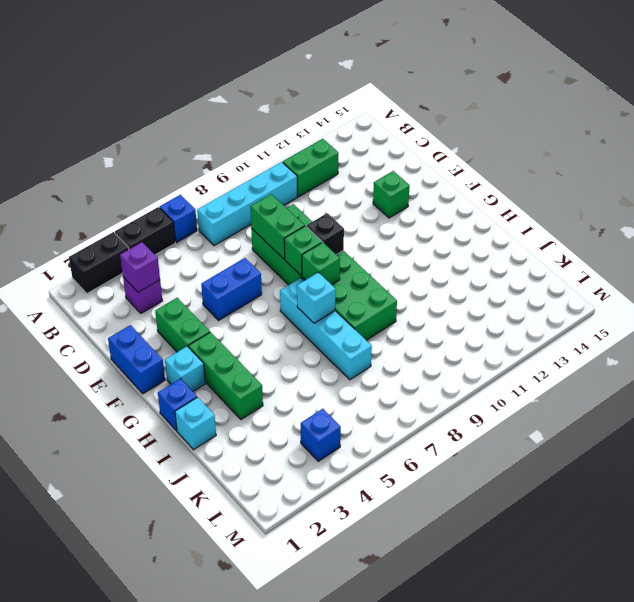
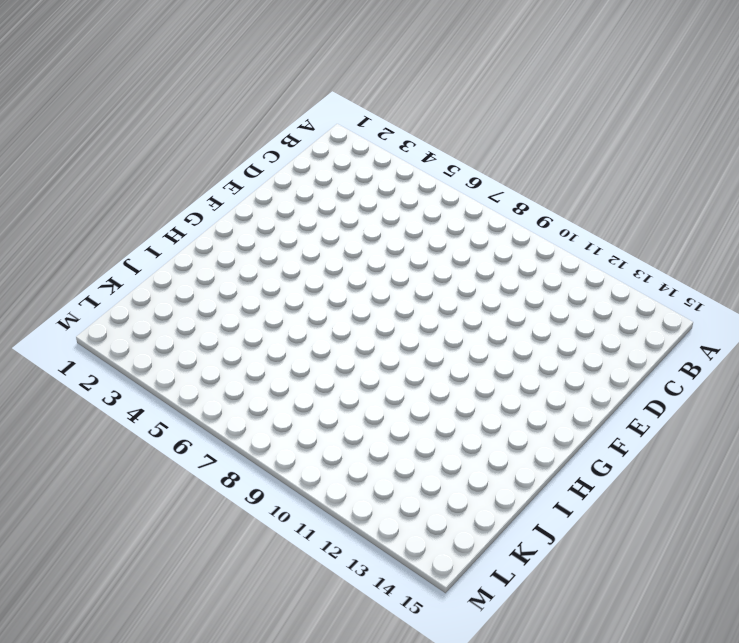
none -> black brick A2:A3 level 1
none -> black brick A4:A5 level 1
none -> blue brick A6 level 1

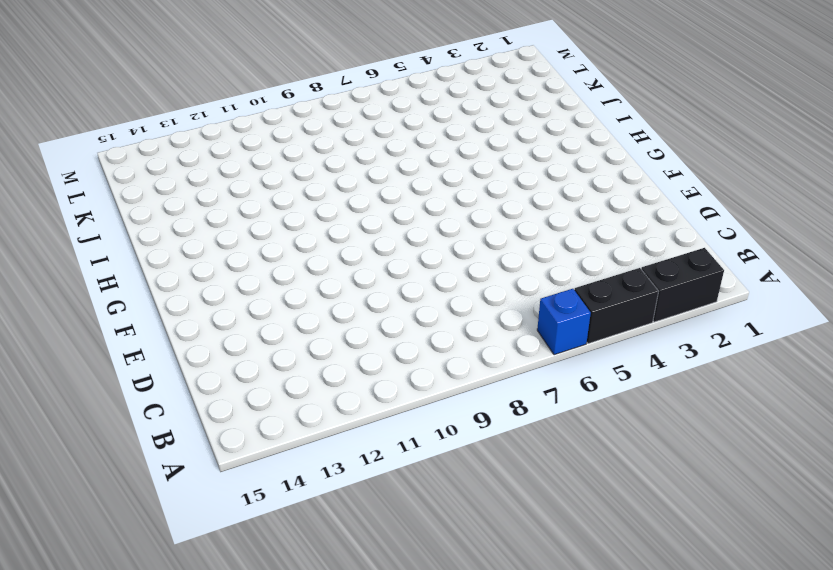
none -> cyan brick B7:B10 level 1
none -> green brick B11:B12 level 1
none -> purple brick C3 level 1

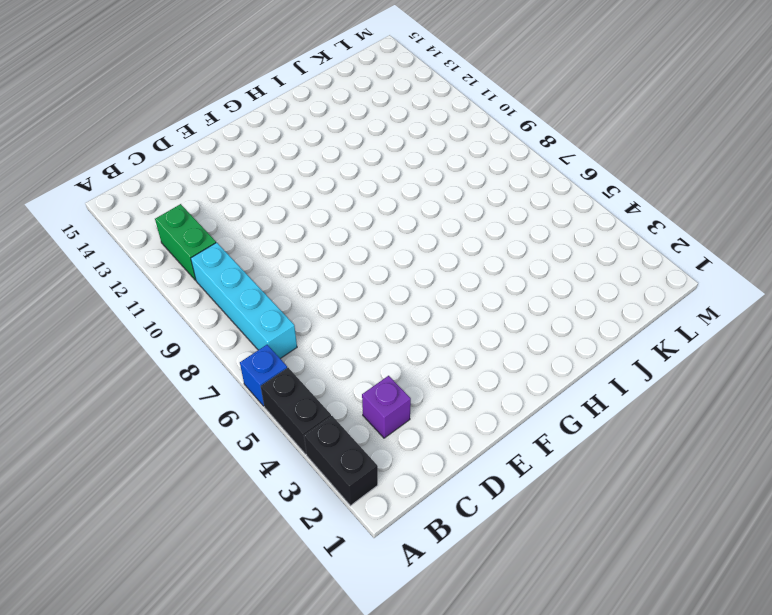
none -> green brick D8:I9 level 1
none -> blue brick E1:F1 level 1
none -> green brick E3:F3 level 1

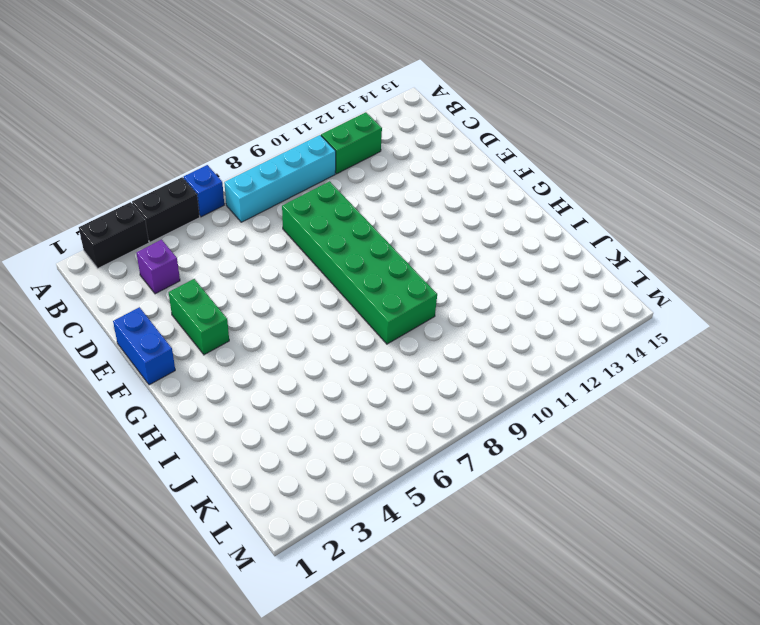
none -> blue brick E5:E6 level 1
none -> green brick E13 level 1
none -> cyan brick G2 level 1

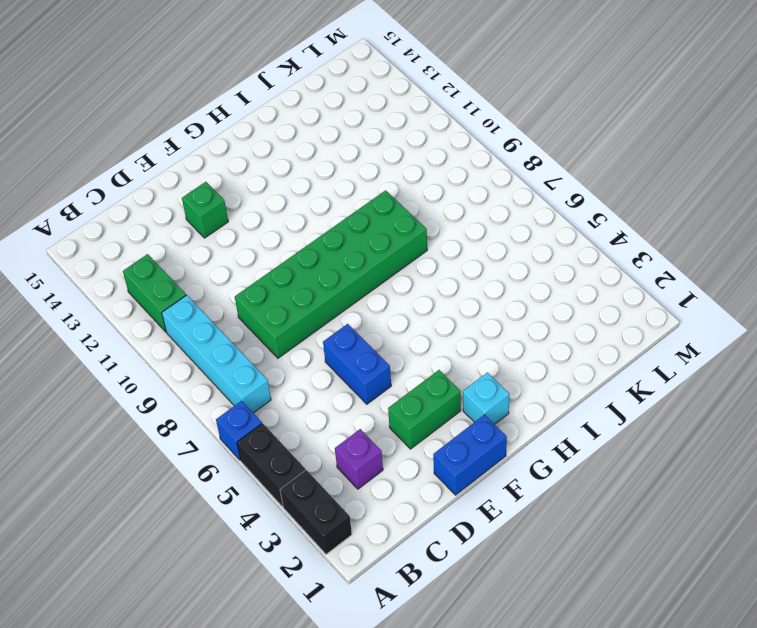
none -> green brick G3:I3 level 1
none -> cyan brick G7:J7 level 1
none -> blue brick H1 level 1

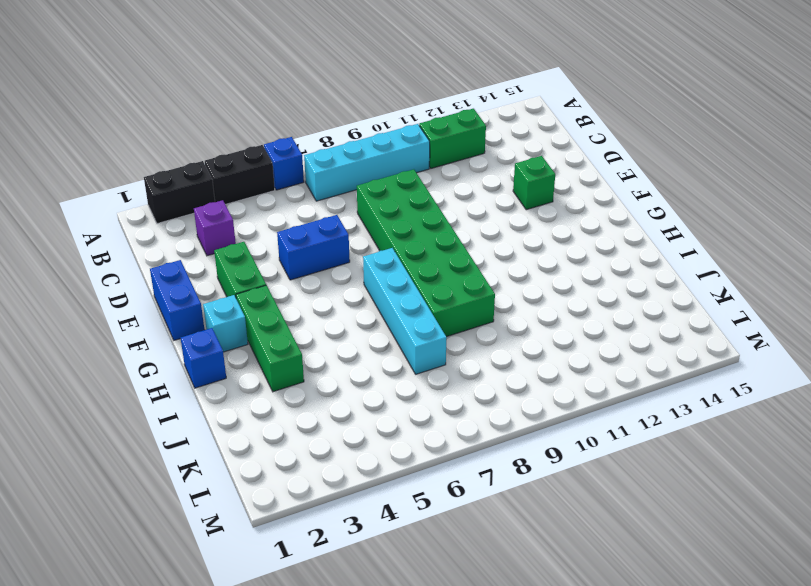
none -> cyan brick I1 level 1
none -> blue brick L4 level 1
none -> purple brick C3 level 2

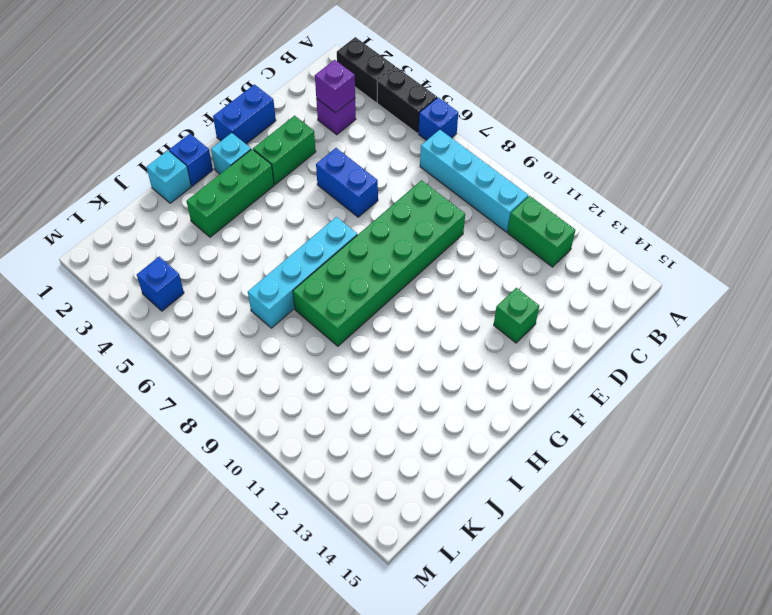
none -> green brick D8:E8 level 2
none -> green brick F8 level 2
none -> black brick F9 level 2

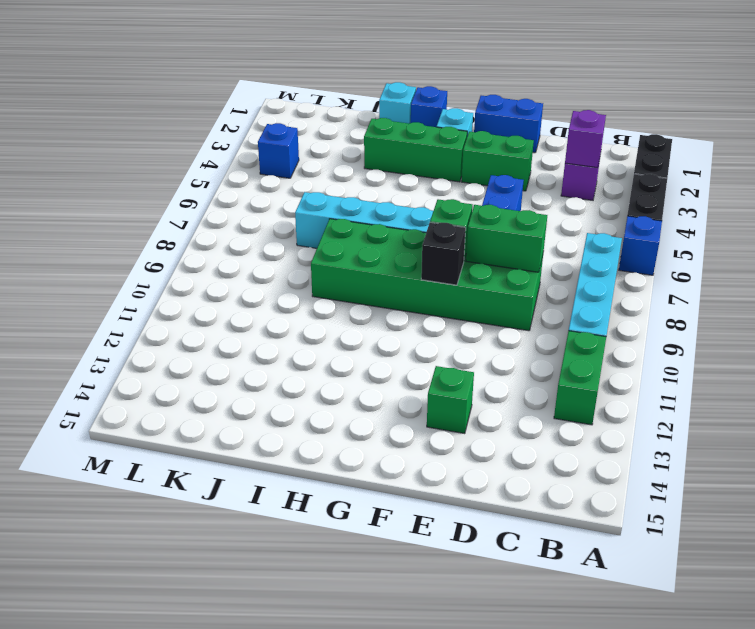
none -> green brick G8 level 2
none -> cyan brick H7 level 2

